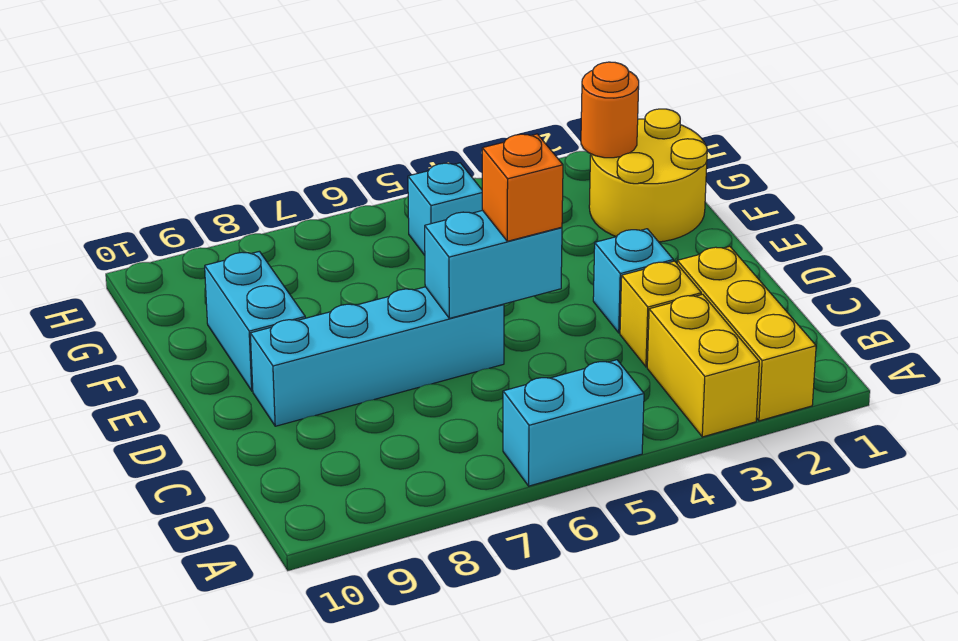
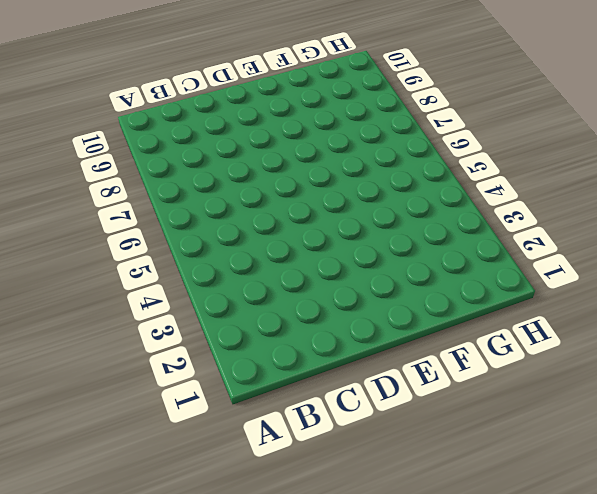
none -> yellow brick A2:C2 level 1
none -> yellow brick A3:B3 level 1
none -> cyan brick A5:A6 level 1

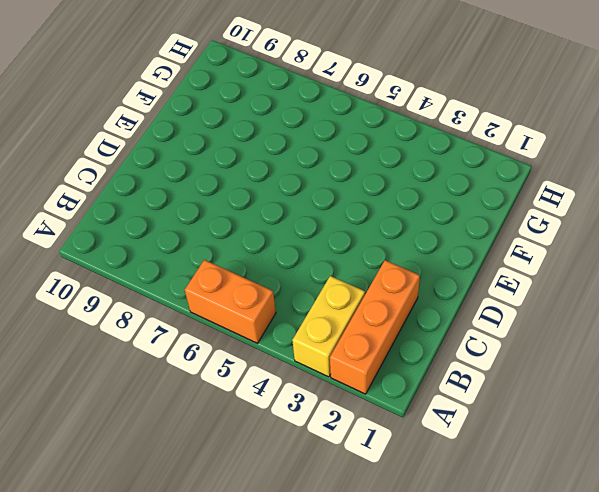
orange brick A2:C2 level 1 -> yellow brick A2:C2 level 1
orange brick A5:A6 level 1 -> cyan brick A5:A6 level 1
none -> yellow brick C3 level 1
none -> cyan brick D3 level 1
none -> cyan brick D6:D9 level 1

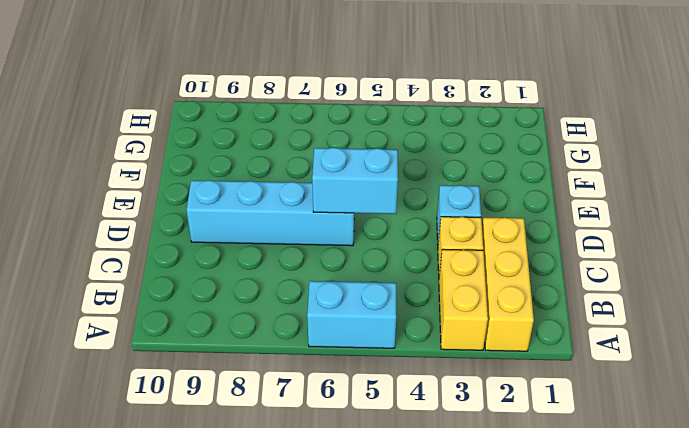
none -> cyan brick E9:F9 level 1
none -> yellow round brick F1:G2 level 1
none -> cyan brick G5 level 1

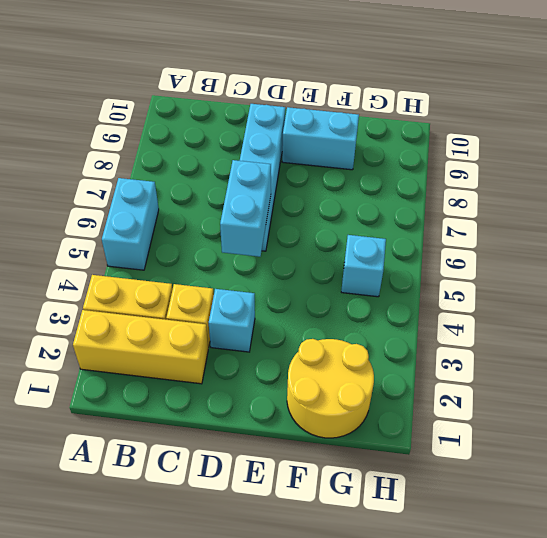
none -> orange round brick G2 level 2
none -> orange brick D5 level 3

